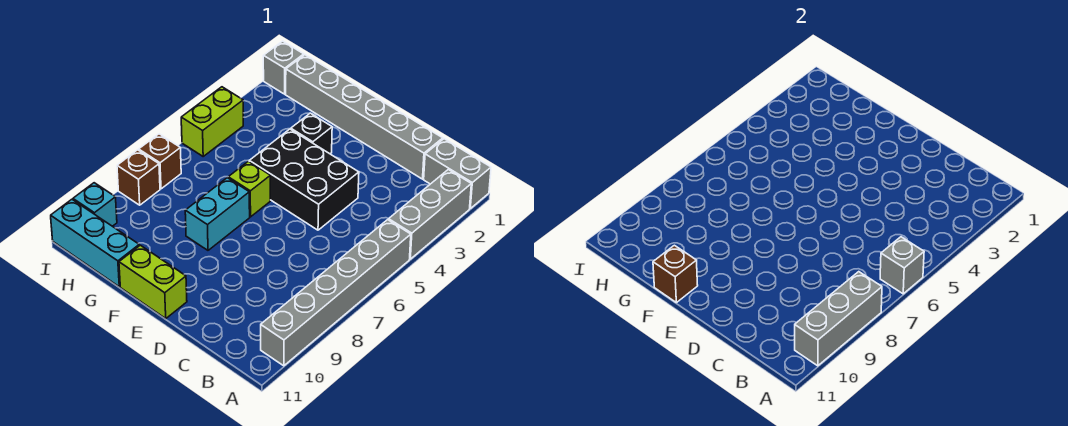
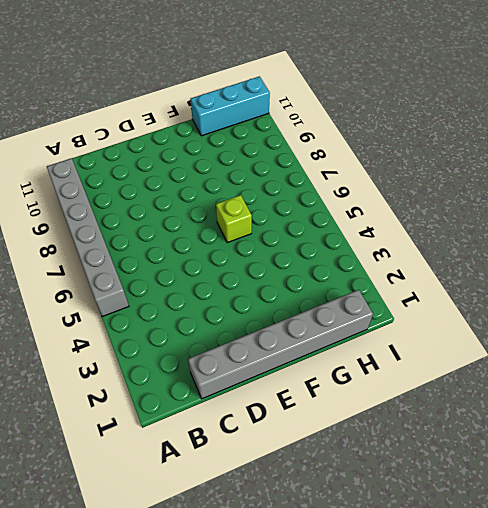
none -> grey brick A1:B1 level 1
none -> grey brick A2:A4 level 1
none -> black brick D4:F5 level 1

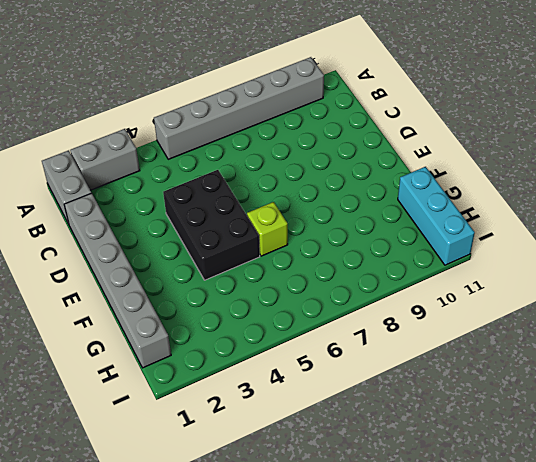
grey brick A2:A3 level 1 -> grey brick A2:A4 level 1
none -> lime brick E11:F11 level 1
none -> black brick F3 level 1
none -> cyan brick F7:F8 level 1

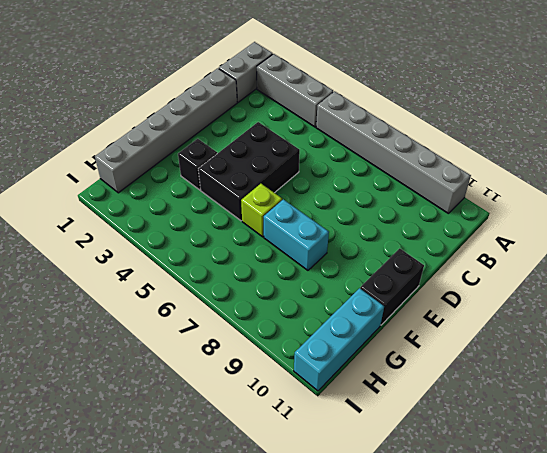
black brick E11:F11 level 1 -> lime brick E11:F11 level 1
none -> grey brick I1 level 1
none -> lime brick I4:I5 level 1
none -> brown brick I7 level 1

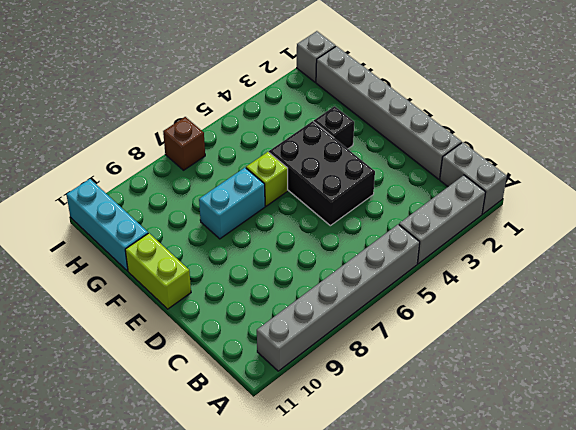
none -> lime brick I4:I5 level 1
none -> brown brick I8 level 1
none -> cyan brick I10 level 1

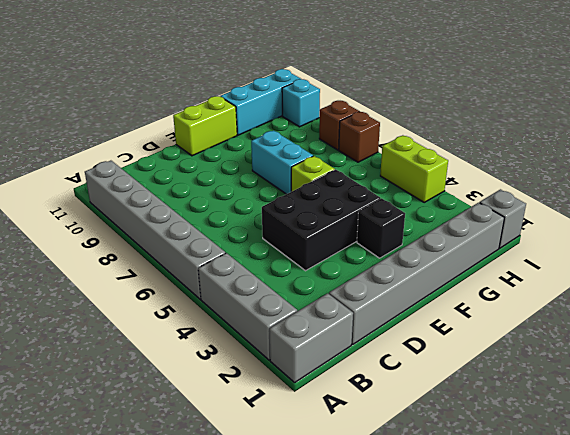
none -> grey brick A6 level 2
none -> grey brick A8:A10 level 2
none -> brown brick F11 level 2

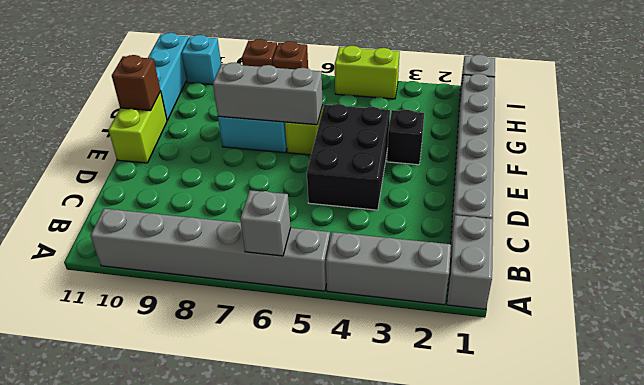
grey brick F6:F8 level 2 -> grey brick A8:A10 level 2

